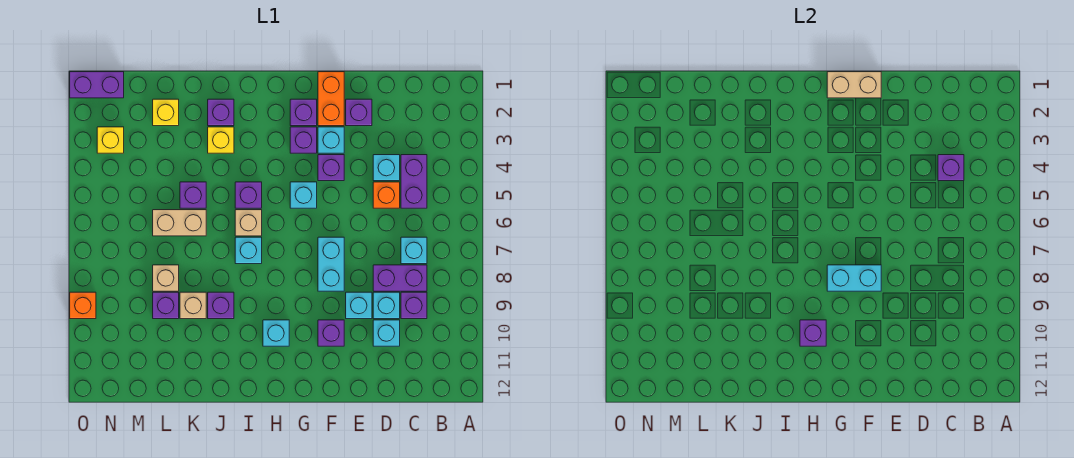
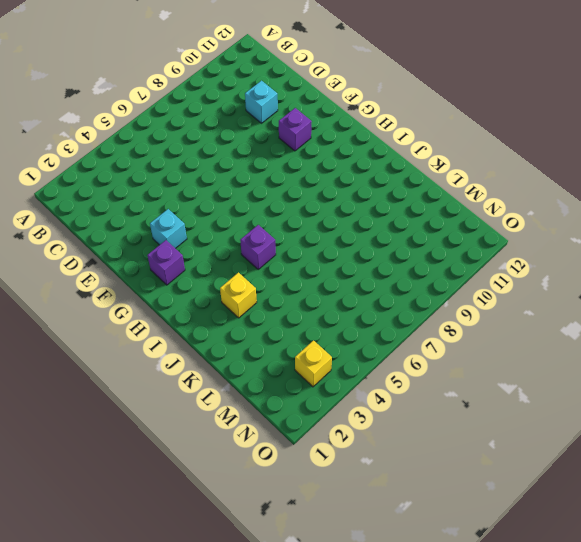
none -> purple brick C4:C5 level 1
none -> cyan brick C7 level 1
none -> purple brick C8:D8 level 1
none -> purple brick C9 level 1

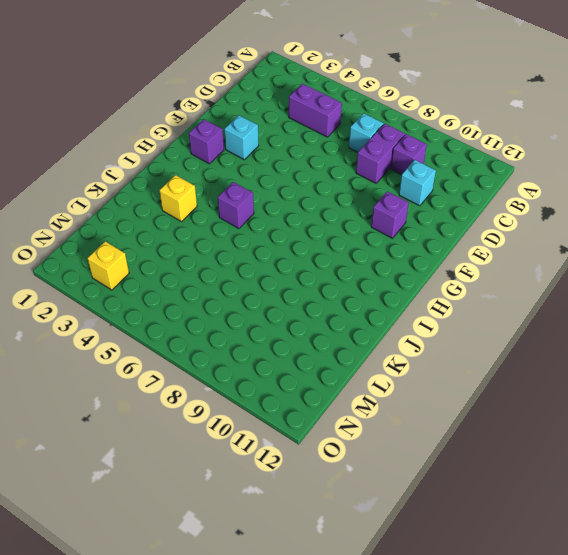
none -> cyan brick D4 level 1
none -> orange brick D5 level 1
none -> cyan brick D9 level 1
none -> purple brick E2 level 1

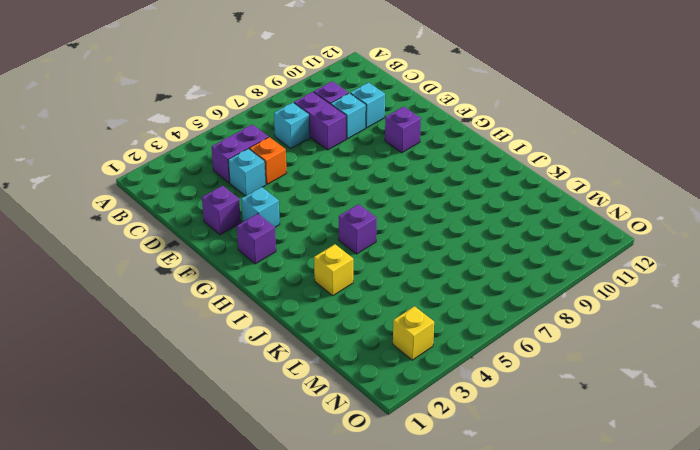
none -> cyan brick E9 level 1
none -> orange brick F1:F2 level 1
none -> purple brick F4 level 1
none -> cyan brick F7:F8 level 1

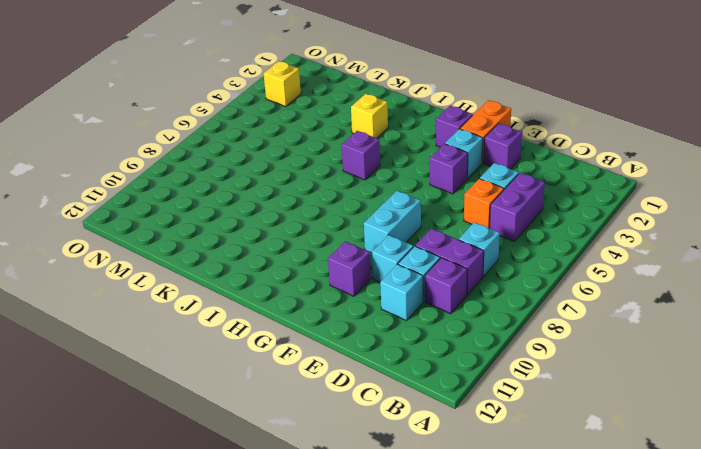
none -> purple brick G3 level 1
none -> cyan brick G5 level 1
none -> cyan brick H10 level 1
none -> tan brick I6 level 1

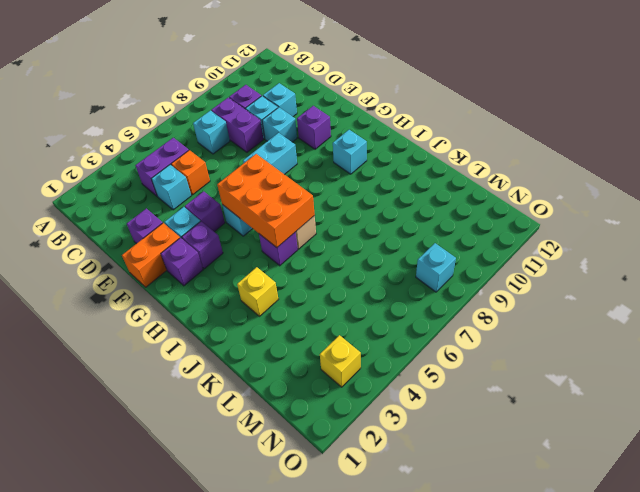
orange brick G5:I6 level 2 -> none
cyan brick N8 level 1 -> cyan brick I7 level 1
none -> purple brick J2 level 1
none -> purple brick J9 level 1
none -> purple brick K5 level 1
none -> tan brick K6:L6 level 1

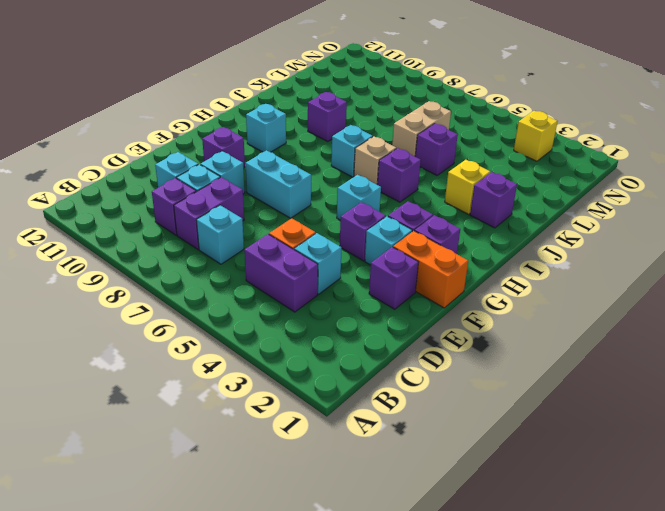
none -> tan brick K9 level 1
none -> yellow brick L2 level 1
none -> tan brick L8 level 1
none -> purple brick L9 level 1

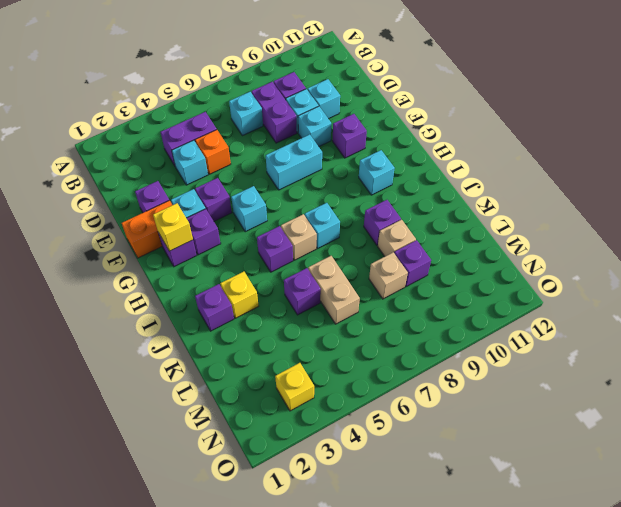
yellow brick G2 level 2 -> yellow brick L2 level 1
none -> purple brick N1:O1 level 1
none -> orange brick O9 level 1
none -> purple brick C4 level 2
none -> tan brick F1:G1 level 2

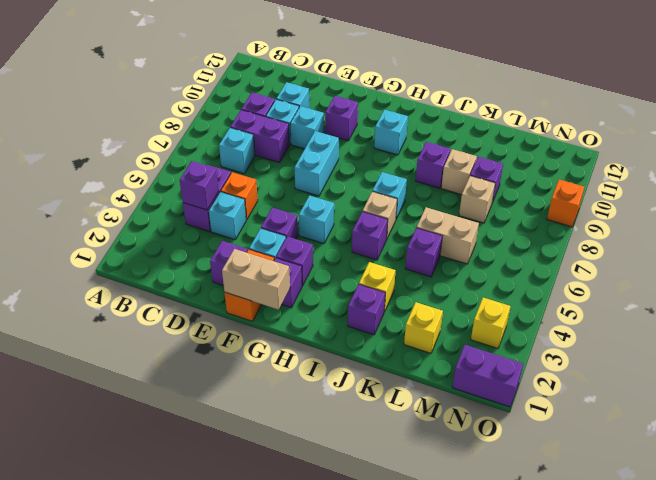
none -> cyan brick F8:G8 level 2
none -> purple brick H10 level 2

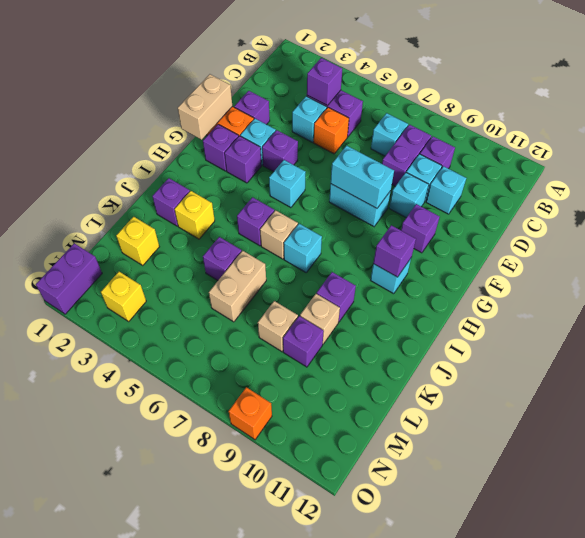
cyan brick F7:F8 level 2 -> cyan brick F8:G8 level 2

